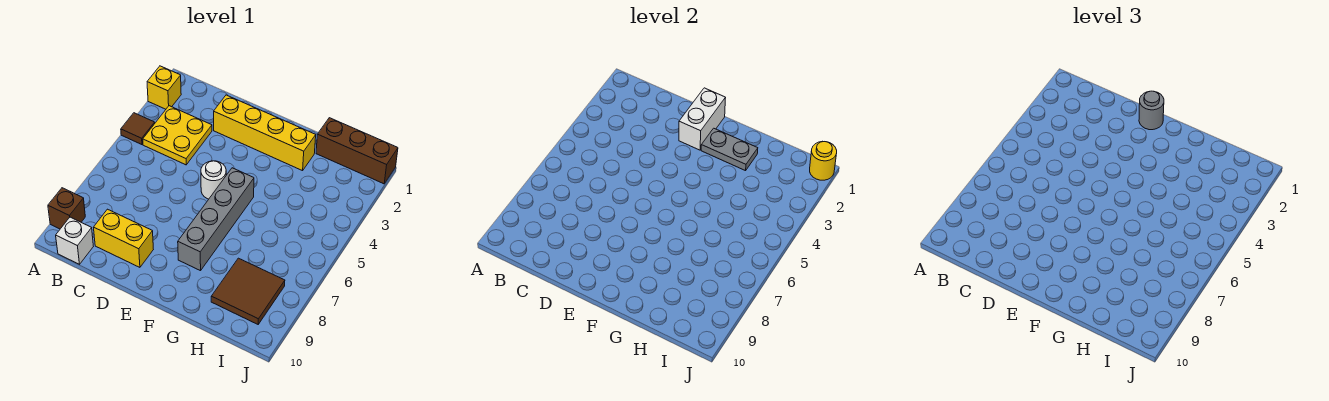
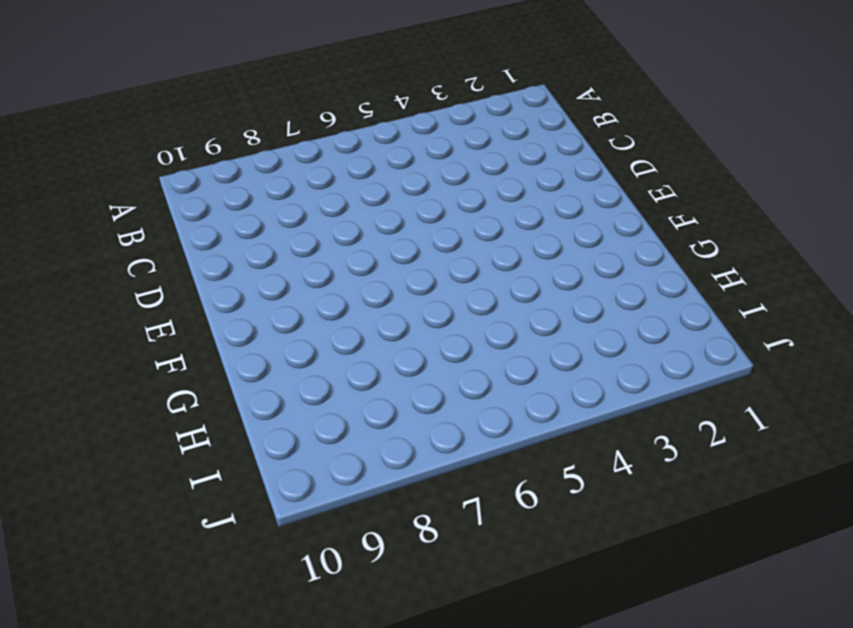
none -> yellow brick A2 level 1
none -> brown tile A4 level 1
none -> brown brick A9 level 1

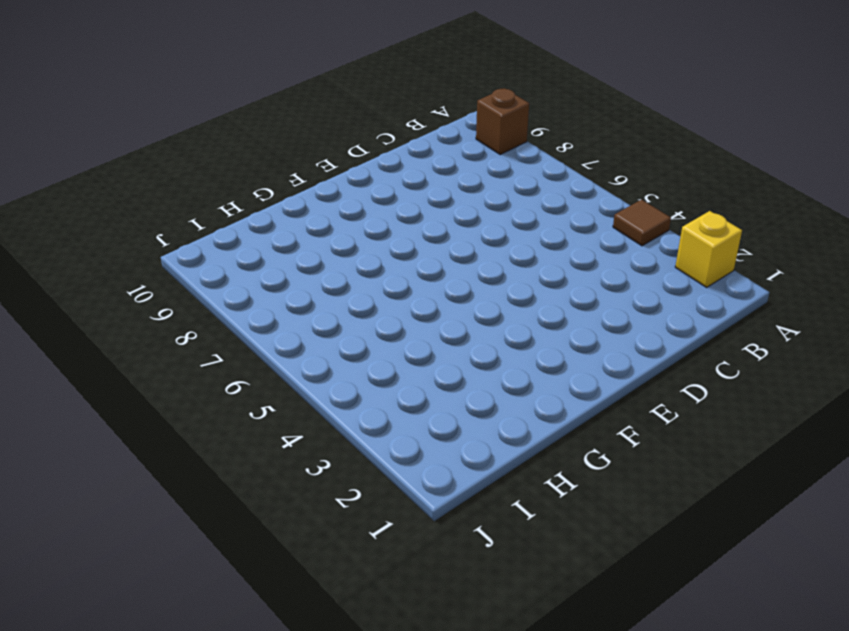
none -> yellow plate B3:C4 level 1
none -> white brick B10 level 1
none -> yellow brick C9:D9 level 1

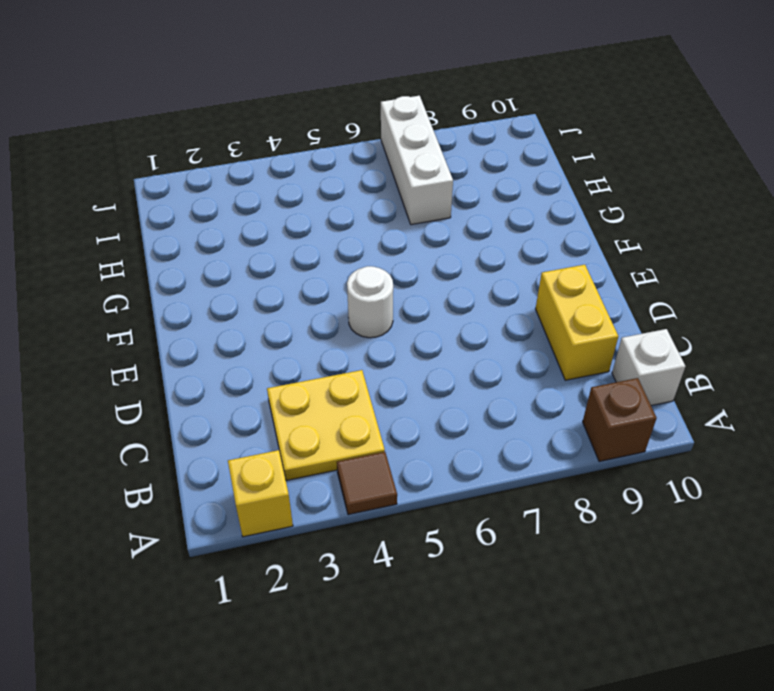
white brick H7:J7 level 1 -> none
none -> yellow brick D2:G2 level 1
none -> grey brick F5:F8 level 1
none -> brown brick H1:J1 level 1

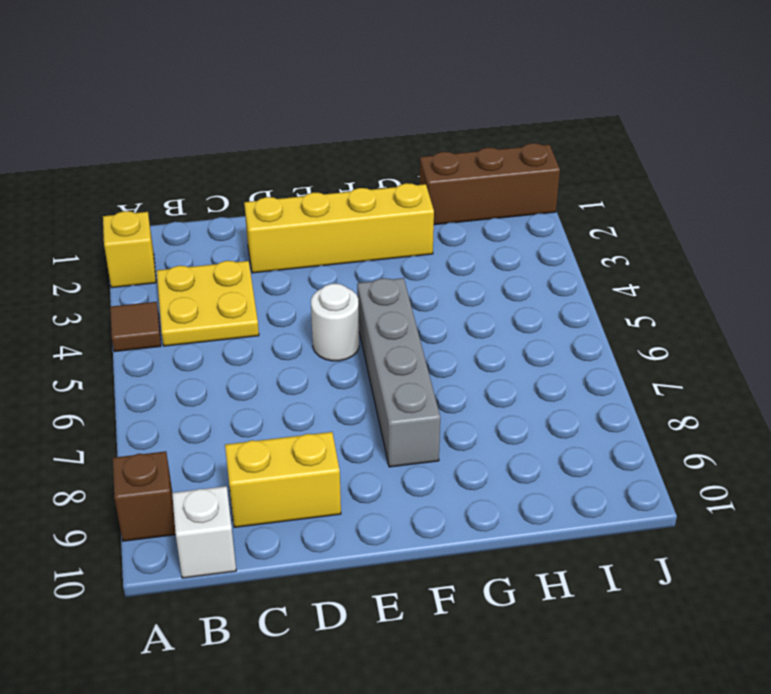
none -> brown tile H8:I9 level 1
none -> white brick E1:E2 level 2
none -> grey plate F2:G2 level 2

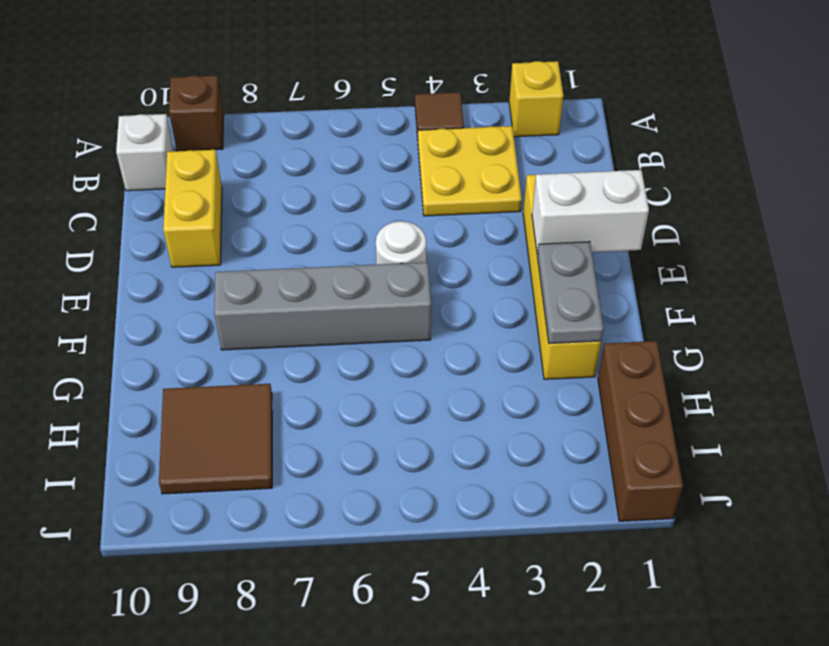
none -> yellow round brick J1 level 2
none -> grey round brick E1 level 3

